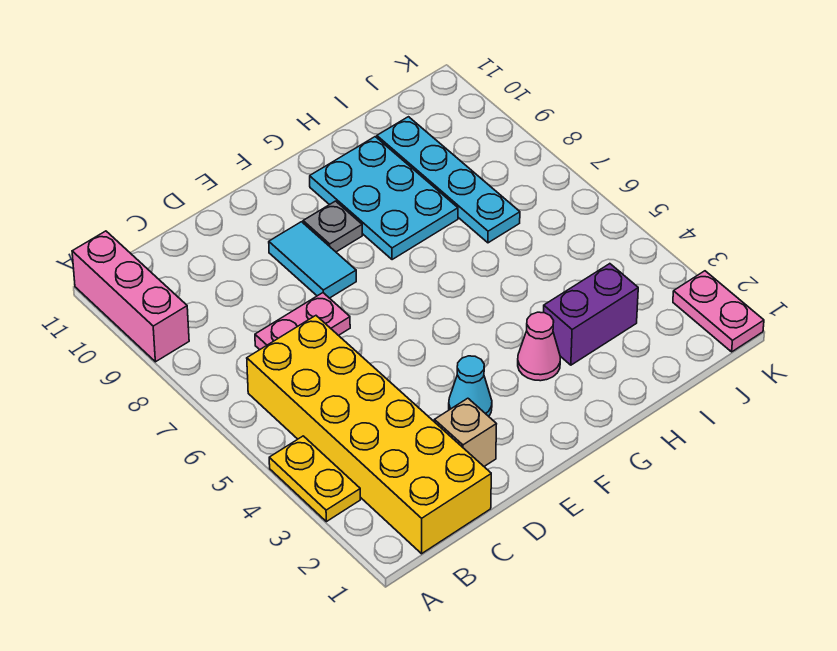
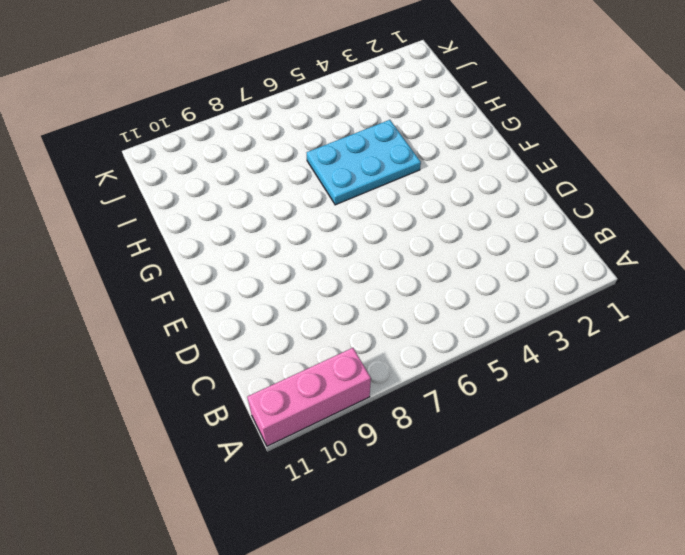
cyan plate G4:H6 level 1 -> cyan plate G8:H10 level 1
none -> yellow plate A3:A4 level 1
none -> yellow brick B1:C6 level 1
none -> pink plate C7:D7 level 1

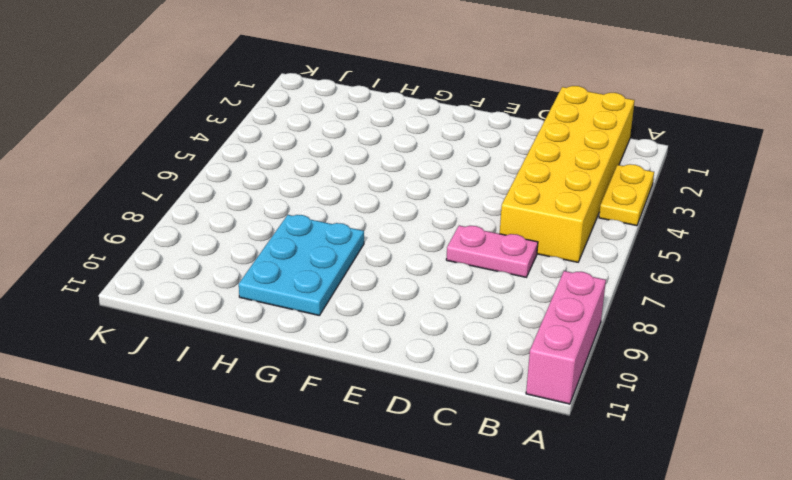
none -> tan brick D2 level 1
none -> cyan cone E3 level 1
none -> cyan tile E8:E9 level 1

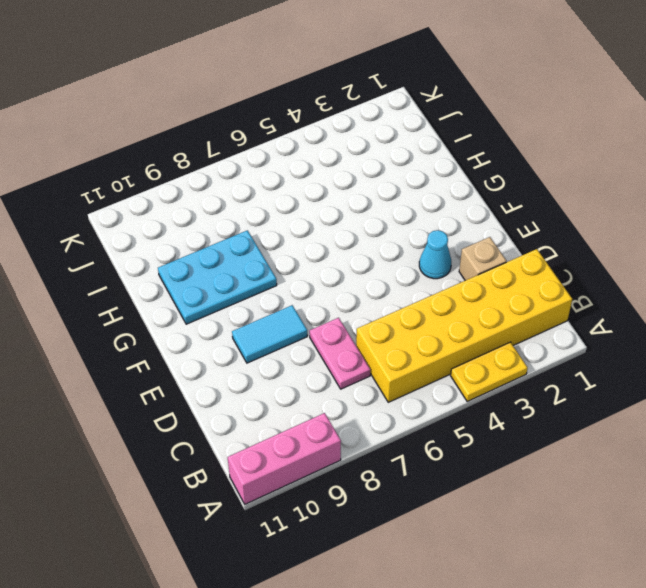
none -> grey plate F9 level 1
none -> pink cone G3 level 1
none -> purple brick H3:I3 level 1

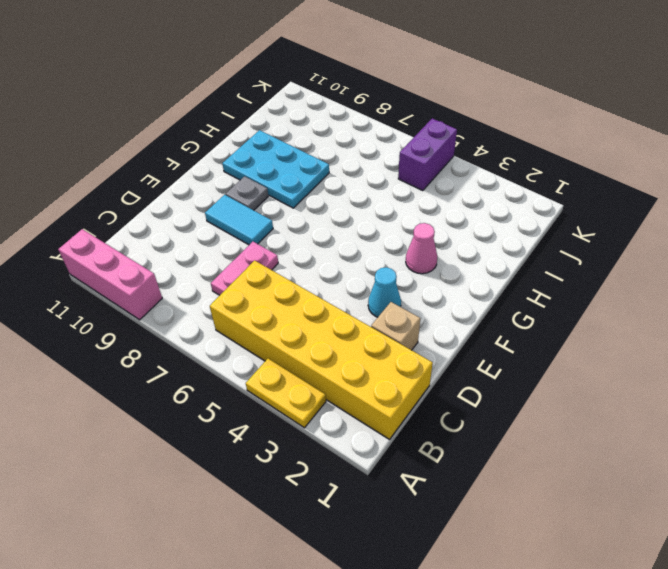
purple brick J5:K5 level 1 -> purple brick H3:I3 level 1
none -> cyan plate I7:I10 level 1
none -> pink plate K1:K2 level 1

